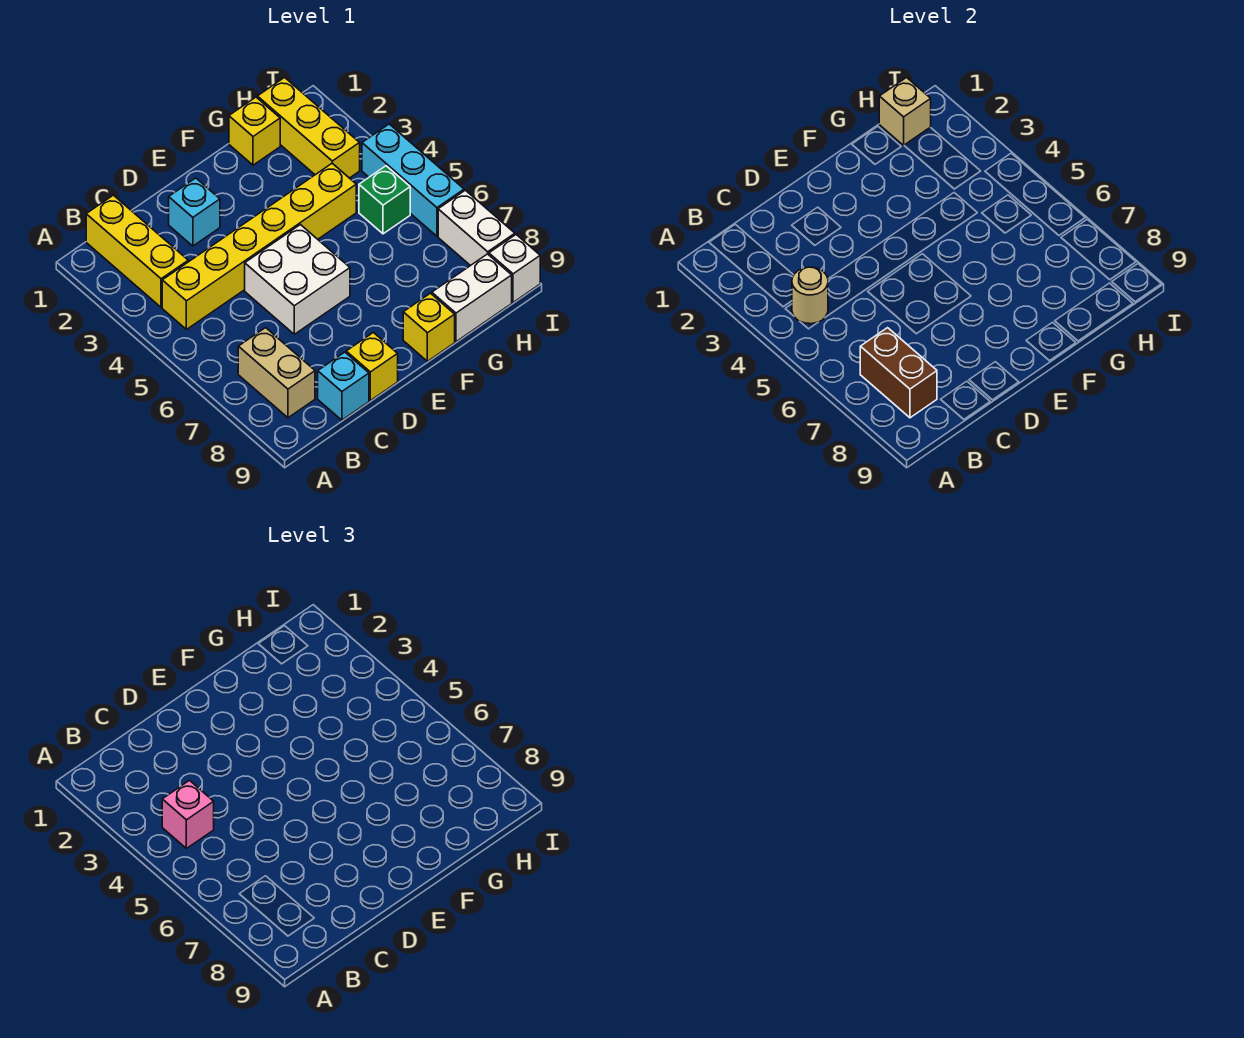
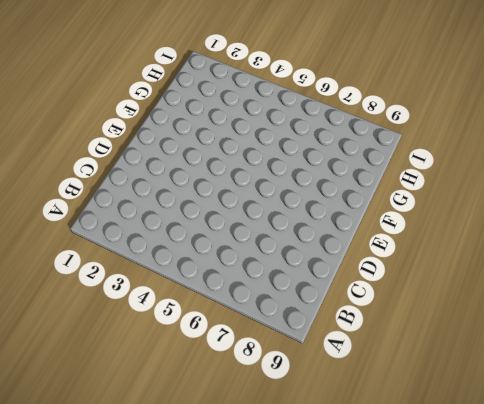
none -> yellow brick B1:B3 level 1
none -> yellow brick B4:G4 level 1
none -> tan brick B7:B8 level 1

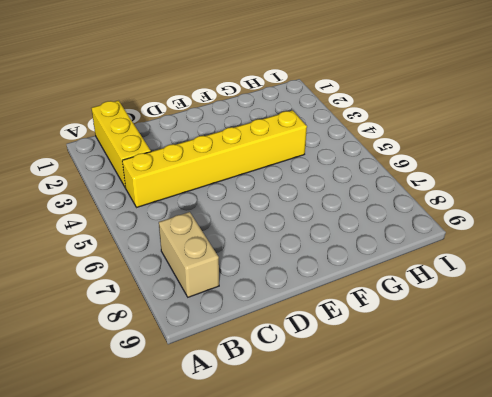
none -> cyan brick C9 level 1
none -> cyan brick D2 level 1
none -> white brick D5:E6 level 1

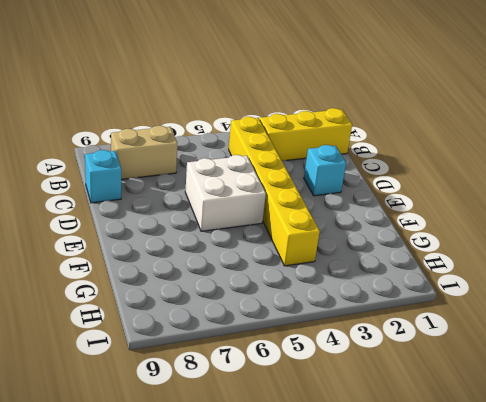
none -> yellow brick D9 level 1
none -> yellow brick F9 level 1
none -> yellow brick G1 level 1

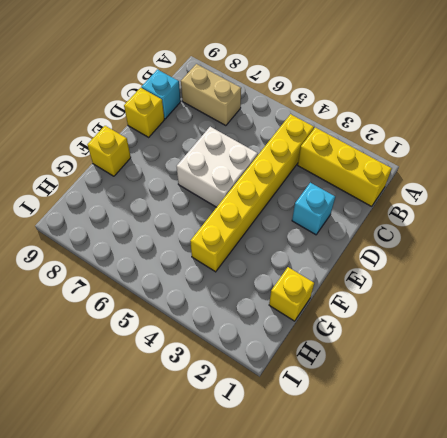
none -> white brick G9:H9 level 1
none -> yellow brick H1:H3 level 1
none -> green brick H5 level 1

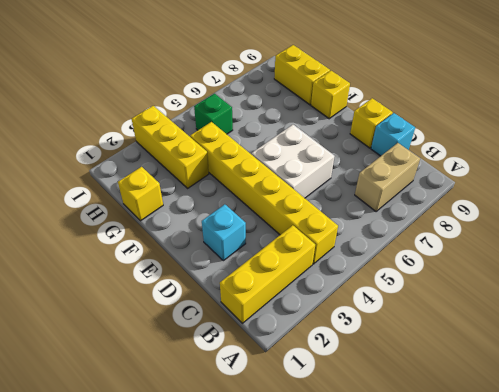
yellow brick G3:I3 level 1 -> yellow brick H1:H3 level 1
yellow brick G9:H9 level 1 -> white brick G9:H9 level 1
none -> cyan brick I4:I6 level 1
none -> white brick I7:I8 level 1
none -> white brick I9 level 1

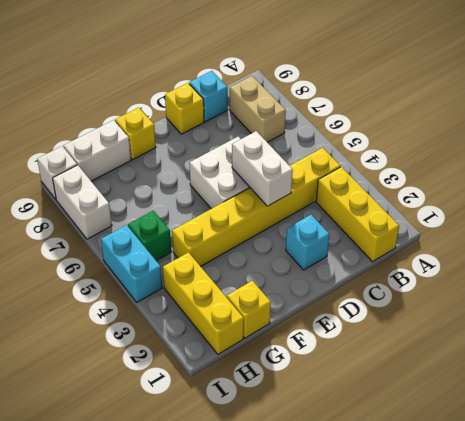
white brick D4:D5 level 2 -> none
cyan brick I4:I5 level 1 -> cyan brick I4:I6 level 1
none -> tan round brick B4 level 2
none -> brown brick B7:B8 level 2
none -> tan brick H1 level 2

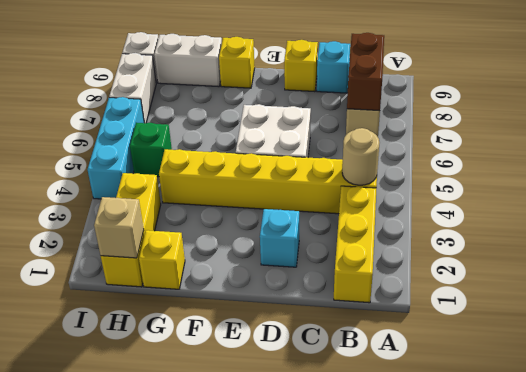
none -> pink brick B4 level 3

